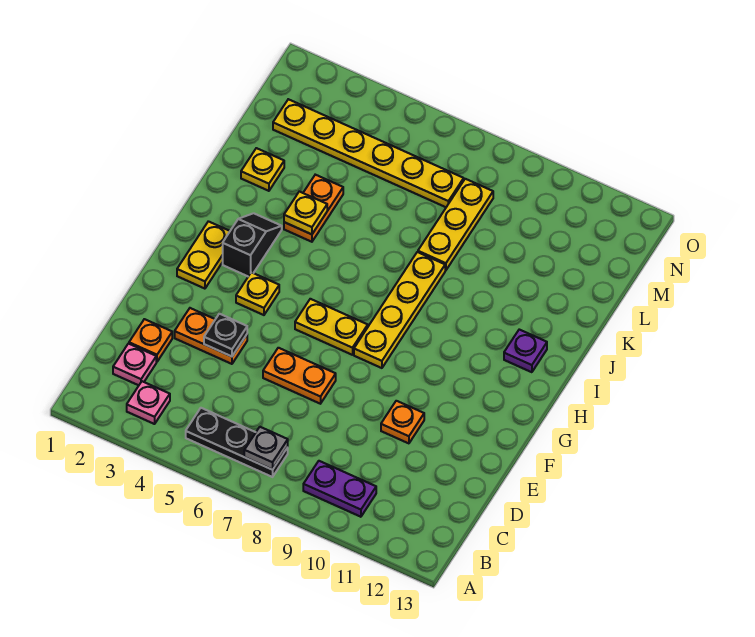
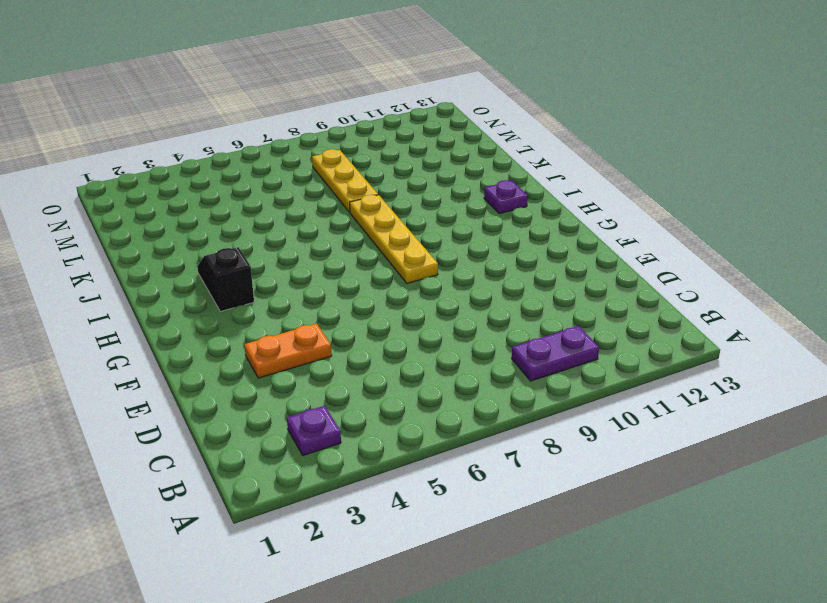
purple plate B3 level 1 -> pink plate B3 level 1
none -> black plate B5:B7 level 1
none -> pink plate C2 level 1
none -> orange plate D2 level 1

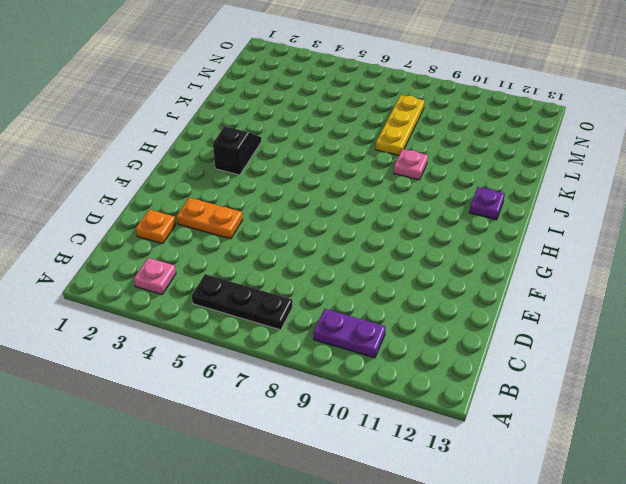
pink plate J9 level 1 -> pink plate C2 level 1
none -> orange plate E6:E7 level 1
none -> orange plate E10 level 1
none -> yellow plate G2:H2 level 1

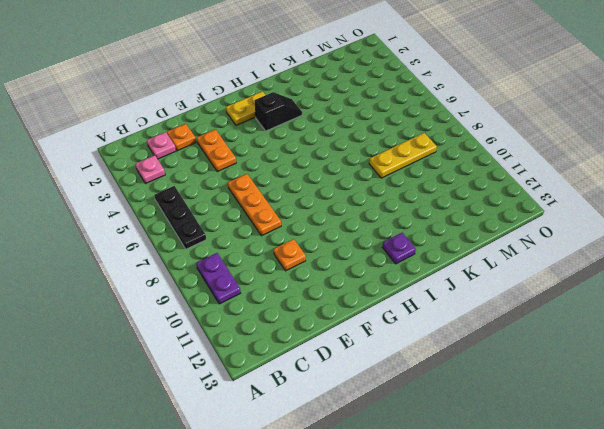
orange plate E6:E8 level 1 -> orange plate E6:E7 level 1
none -> yellow plate G4 level 1
none -> yellow plate G6:G7 level 1
none -> yellow plate G8:J8 level 1

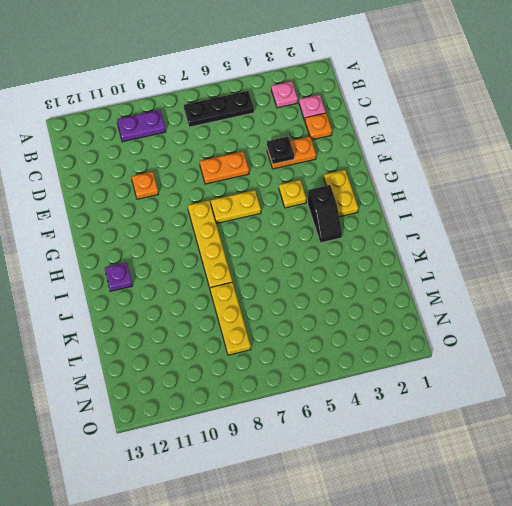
none -> orange plate J4:K4 level 1
none -> yellow plate K2 level 1
none -> yellow plate M2:M7 level 1

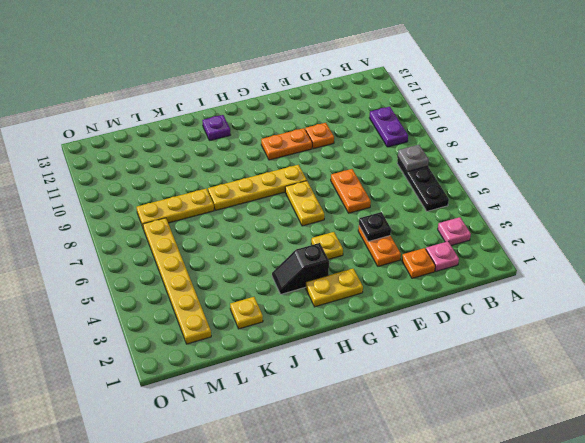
orange plate F10:G10 level 1 -> orange plate J4:K4 level 1
none -> yellow plate J4 level 2

